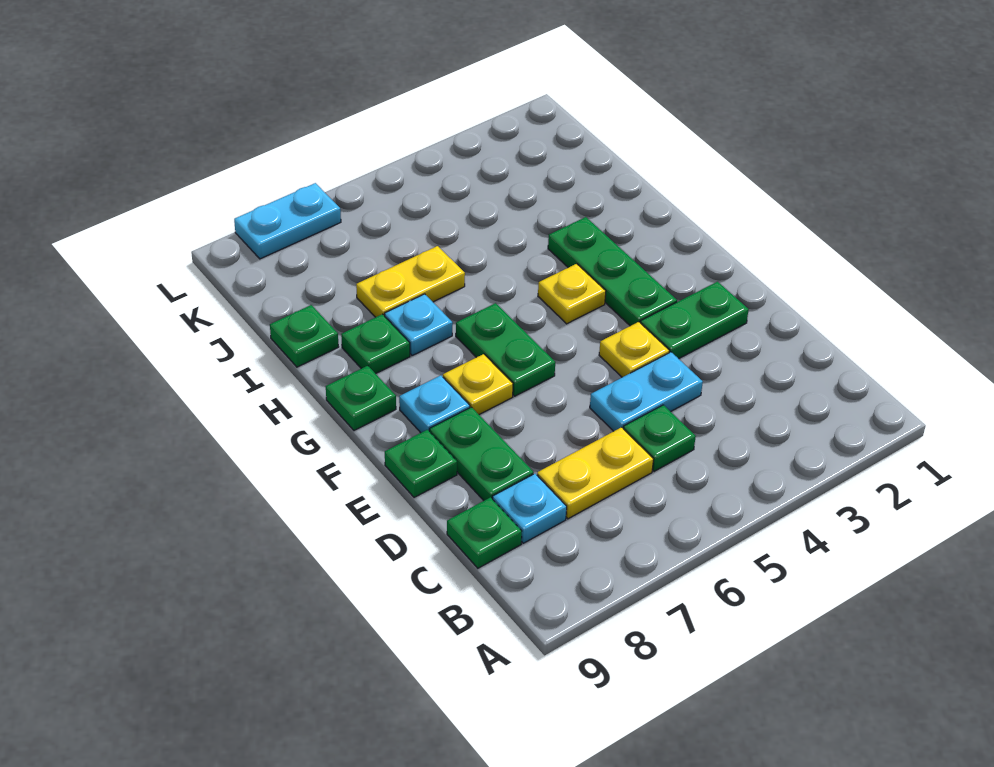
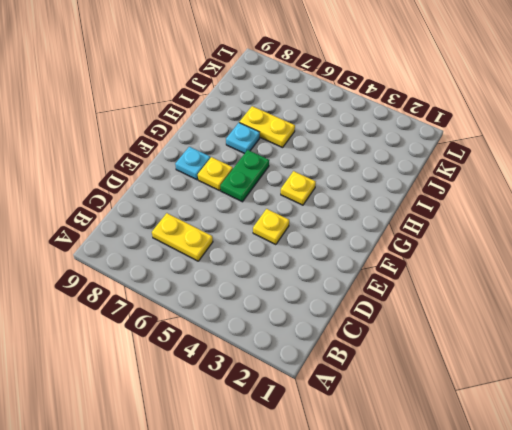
none -> green plate C5 level 1
none -> cyan plate C8 level 1
none -> green plate C9 level 1

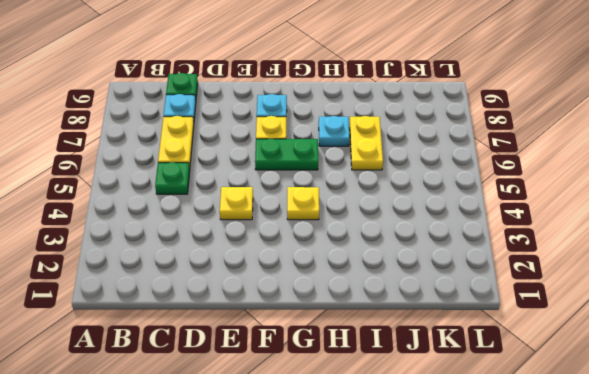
none -> cyan plate D4:D5 level 1
none -> green plate D8:E8 level 1
none -> green plate E2:E3 level 1

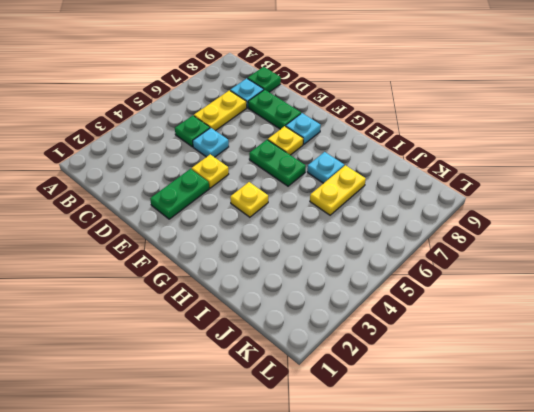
cyan plate D5 level 1 -> cyan plate D4:D5 level 1
none -> green plate E9 level 1
none -> green plate F3:H3 level 1
none -> green plate G9 level 1

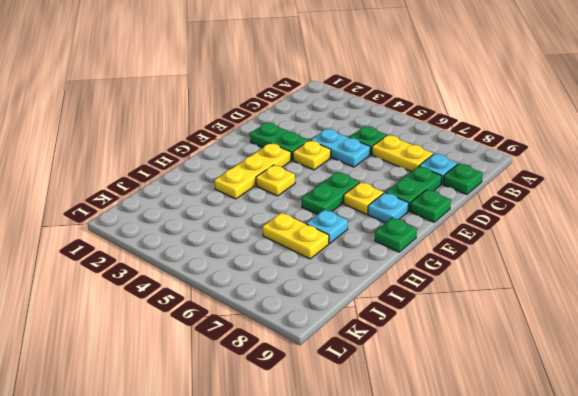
yellow plate F3:H3 level 1 -> green plate F3:H3 level 1
none -> green plate H8 level 1
none -> green plate I9 level 1
none -> cyan plate L7:L8 level 1

